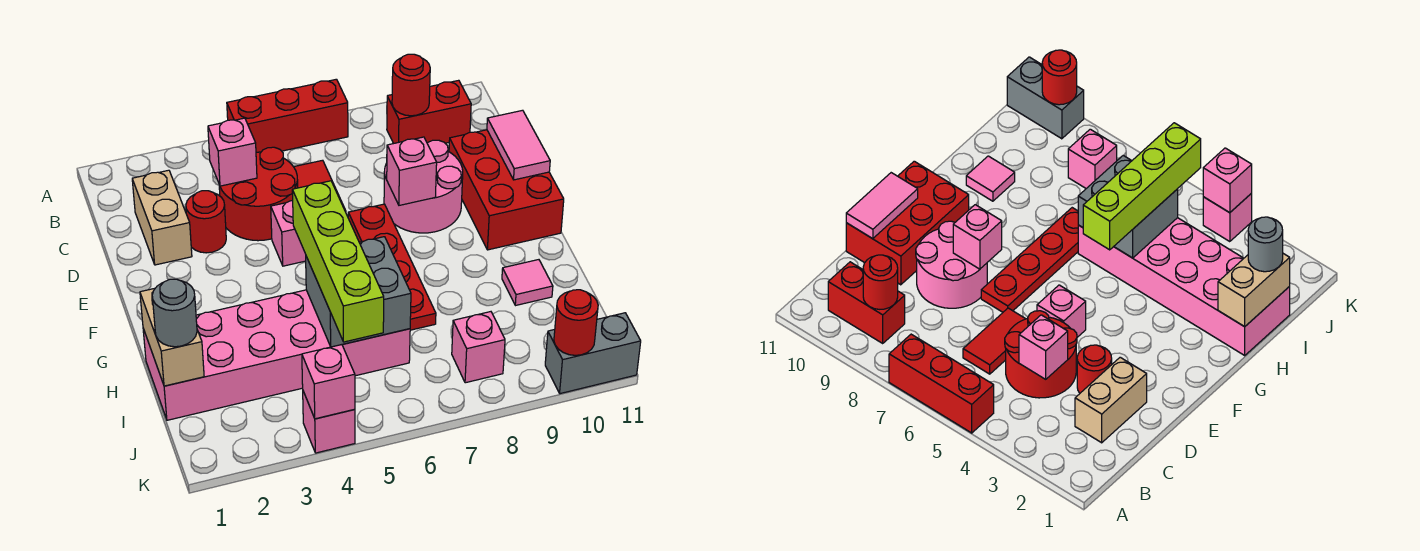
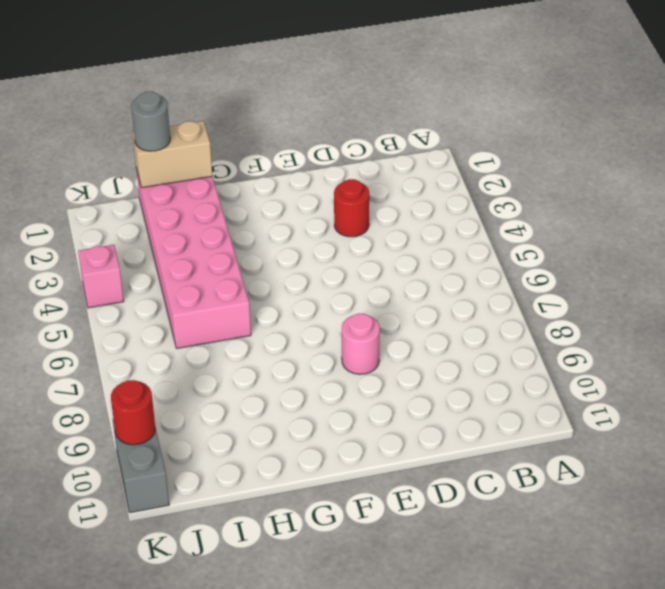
pink round brick E8 level 1 -> pink round brick D8:E9 level 1
none -> red brick A5:A7 level 1
none -> red brick B9:B10 level 1
none -> tan brick C2:D2 level 1

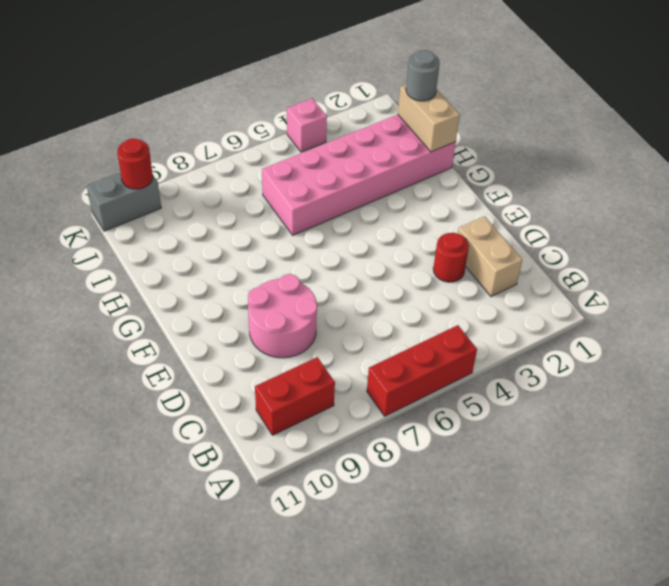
none -> red round brick C4:D5 level 1
none -> red tile C6:D6 level 1
none -> red brick D10:F11 level 1

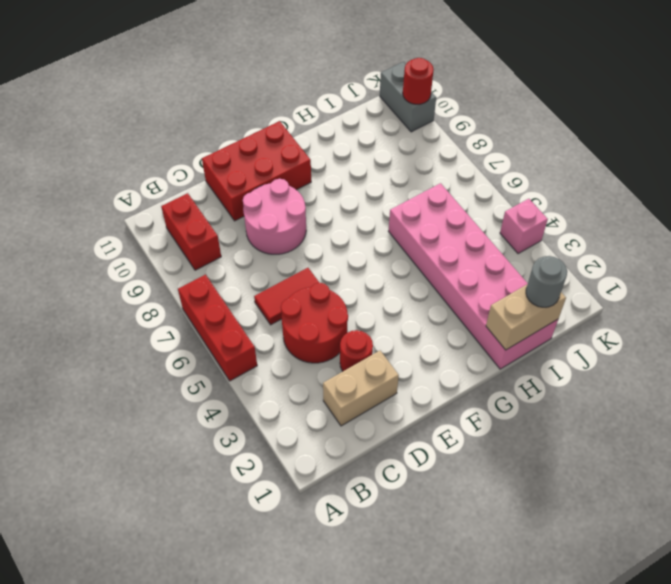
none -> pink brick E5 level 1
none -> red plate E7:H7 level 1
none -> pink tile H10 level 1

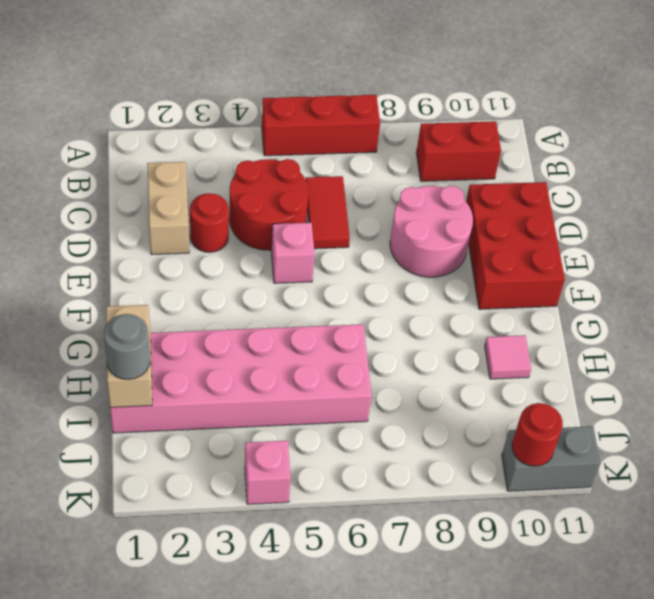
none -> red plate E7:H7 level 1
none -> pink brick J8 level 1
none -> red round brick B9 level 2

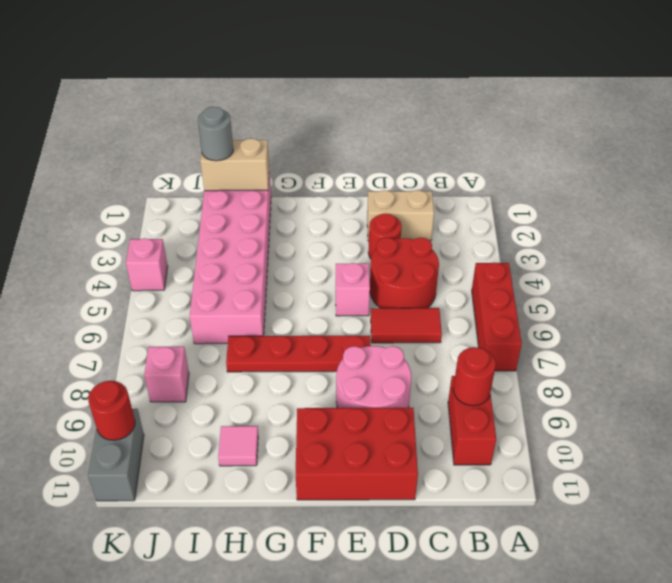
none -> pink brick C4 level 2
none -> pink tile D11:E11 level 2
none -> pink brick E8 level 2

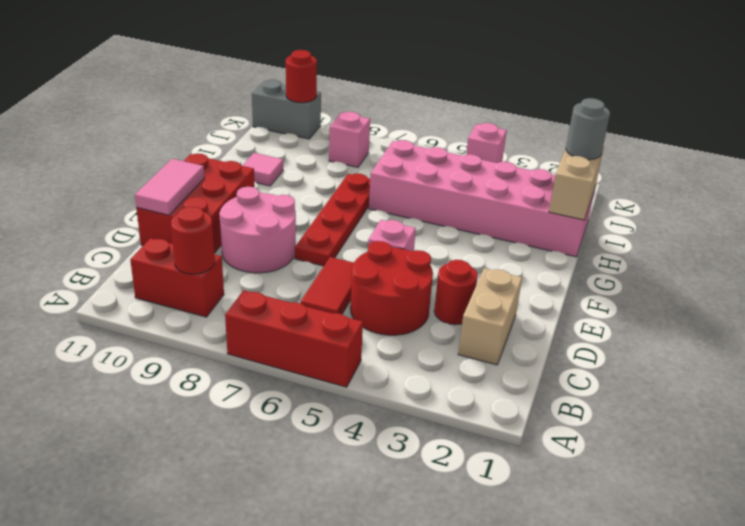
none -> pink brick C4 level 2
none -> pink brick E8 level 2
none -> grey brick H5:I6 level 2

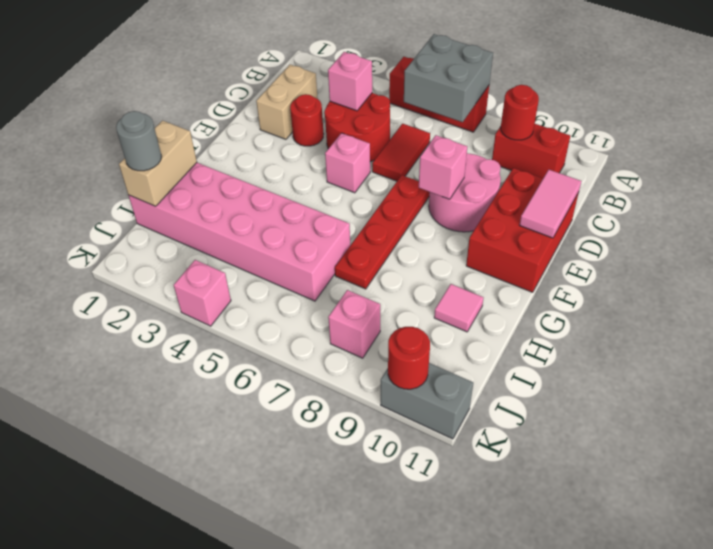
grey brick A6:B7 level 2 -> grey brick H5:I6 level 2
none -> pink brick K4 level 2
none -> lime brick G5:J5 level 3

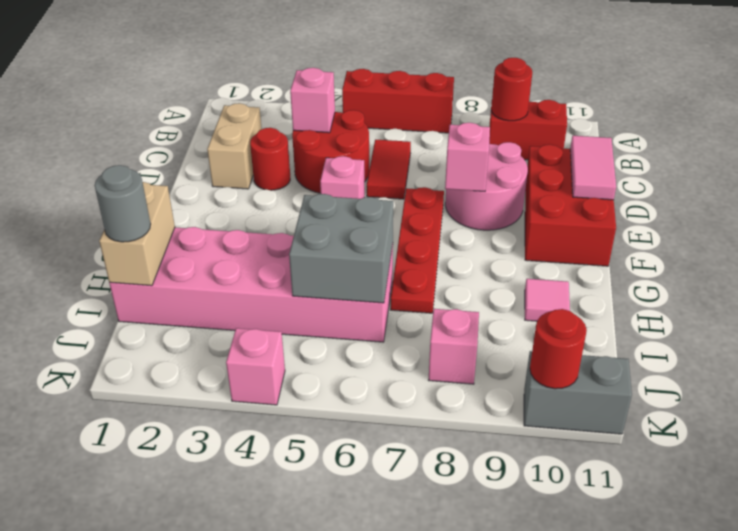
none -> pink brick K4 level 2
none -> lime brick G5:J5 level 3

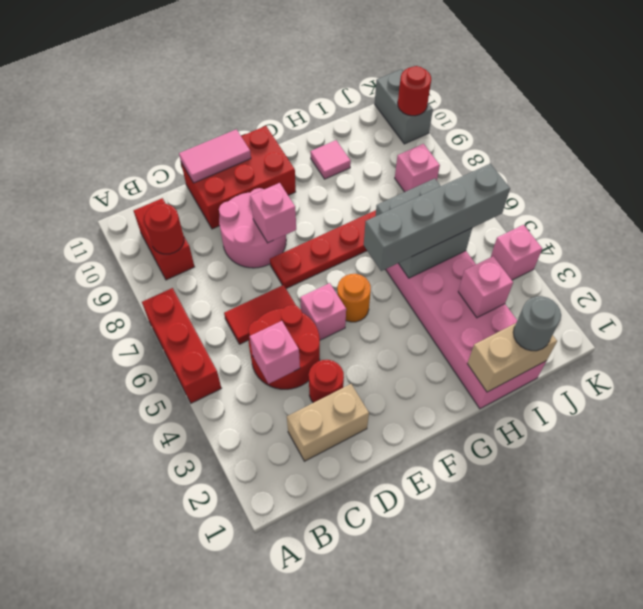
orange round brick F5 level 1 -> none
grey brick G5:J5 level 3 -> lime brick G5:J5 level 3
pink brick I3 level 2 -> pink brick K4 level 2

